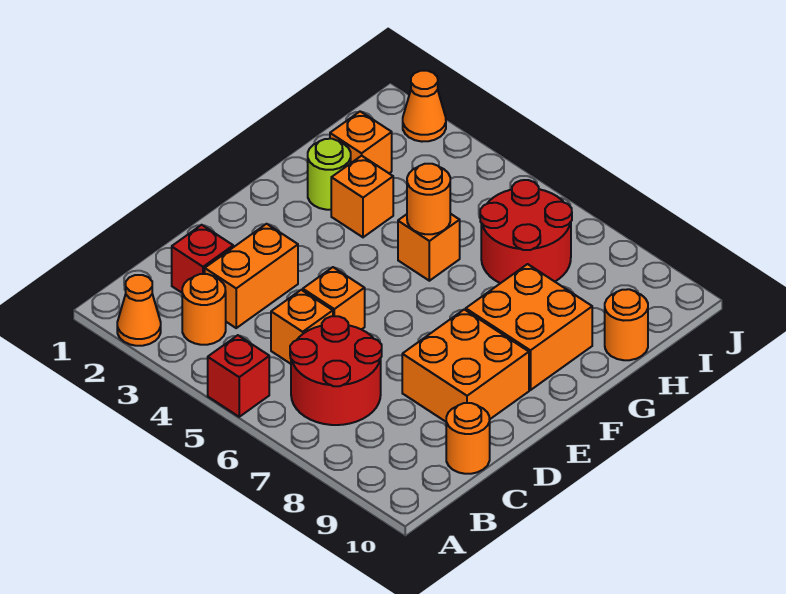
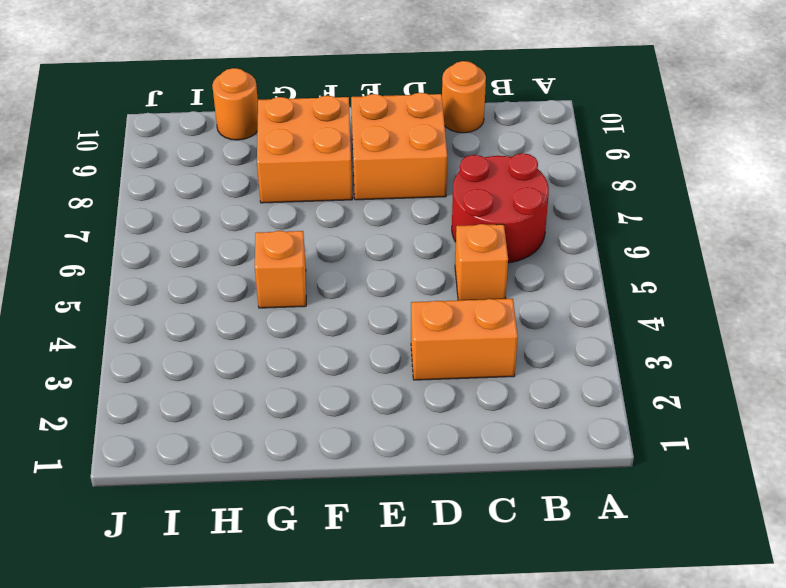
none -> orange cone A2 level 1
none -> red brick A5 level 1
none -> orange round brick B3 level 1

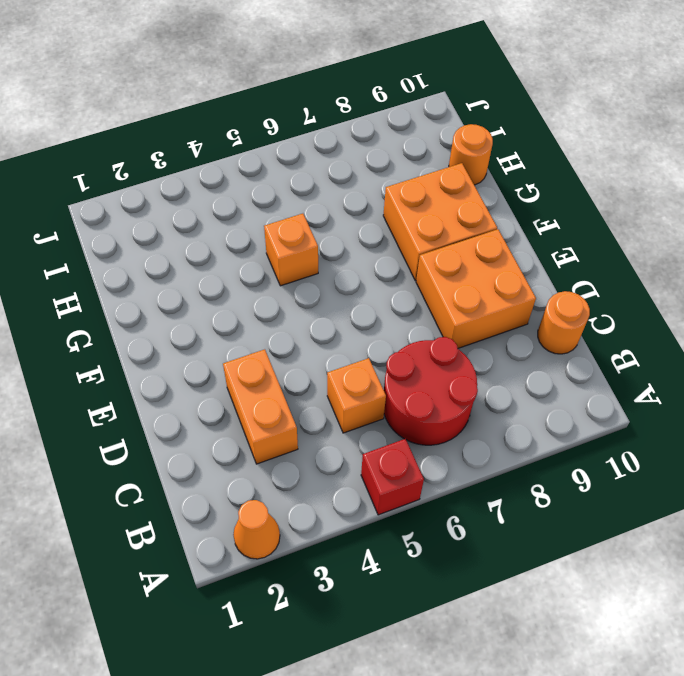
none -> orange round brick B3 level 1
none -> red brick C2 level 1
none -> orange brick D5 level 1

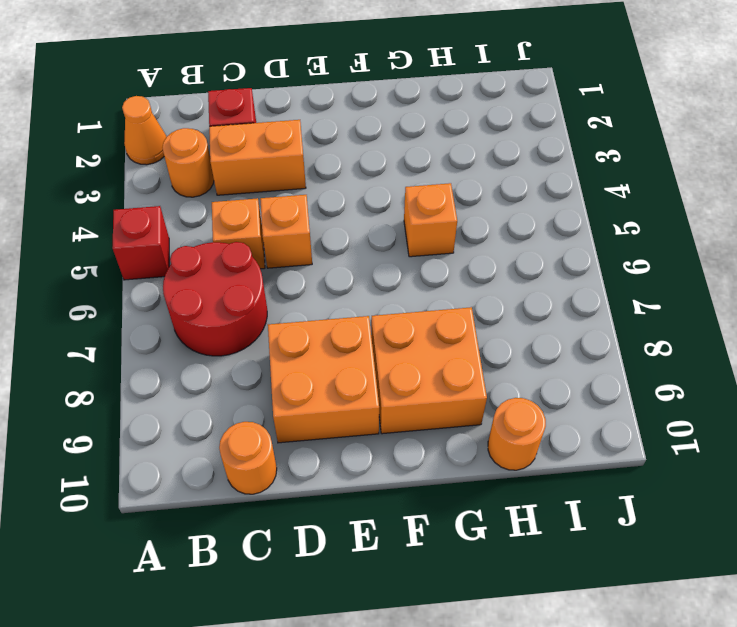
none -> lime round brick G2 level 1
none -> orange brick G3 level 1
none -> orange brick H2 level 1

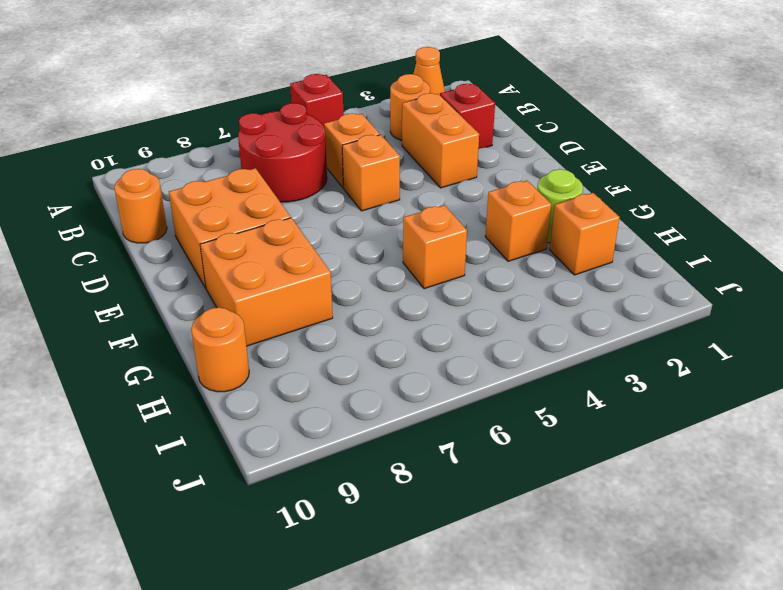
none -> red round brick H6:I7 level 1
none -> orange cone J2 level 1
none -> orange round brick G5 level 2

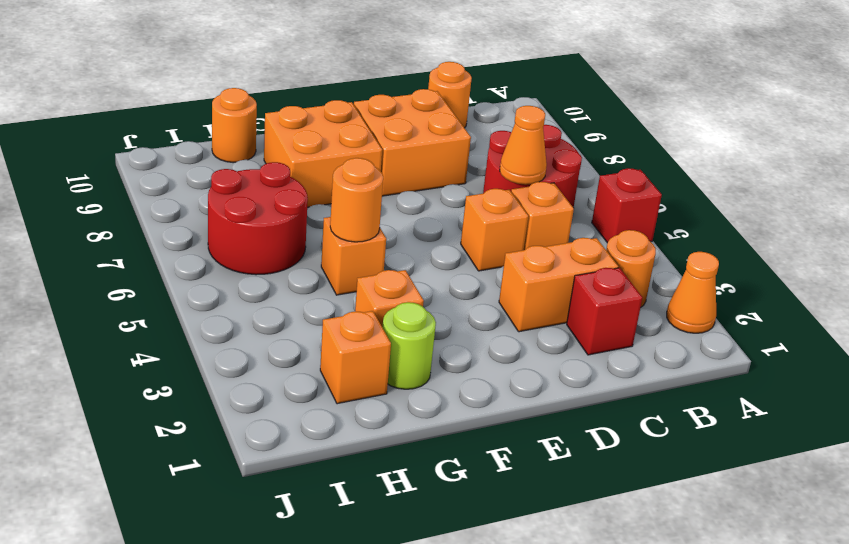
orange cone C6 level 2 -> orange cone J2 level 1

